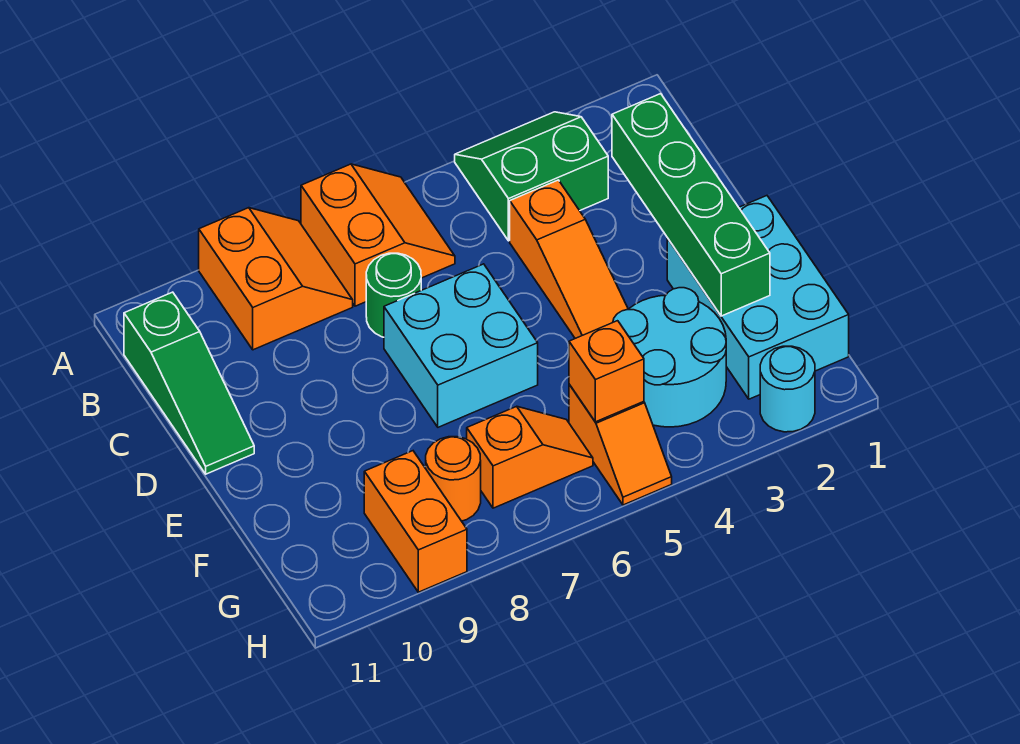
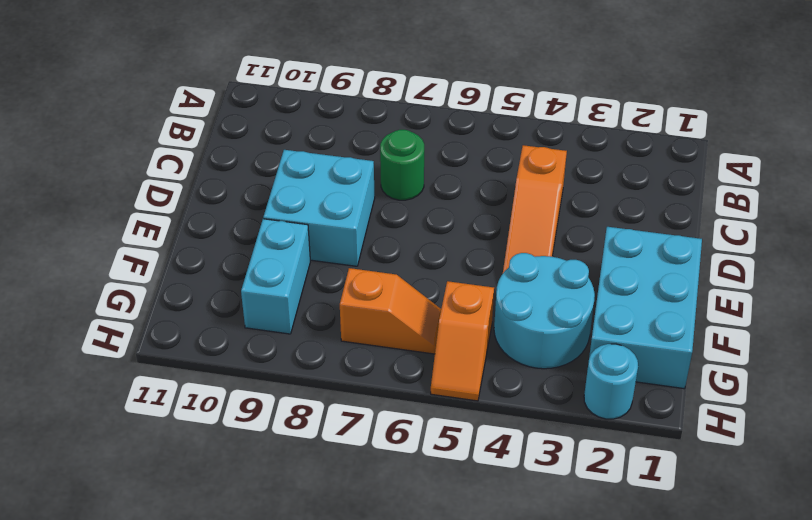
cyan brick D8:E9 level 1 -> cyan brick D6:E7 level 1
cyan brick F9:G9 level 1 -> orange brick G9:H9 level 1
none -> green slope A3:B4 level 1 top B
none -> orange slope A6:B7 level 1 top 7
none -> orange slope A8:B9 level 1 top 9

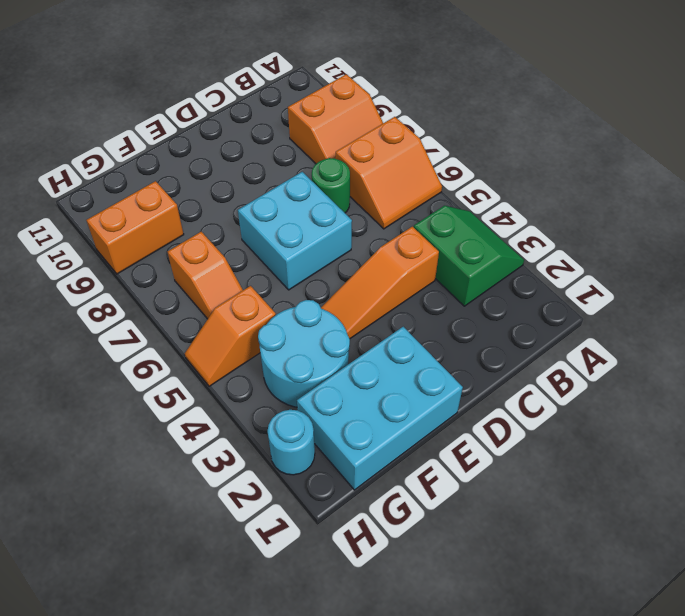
none -> green slope B11:D11 level 1 top B
none -> orange round brick G8 level 1
none -> green brick C2:F2 level 2

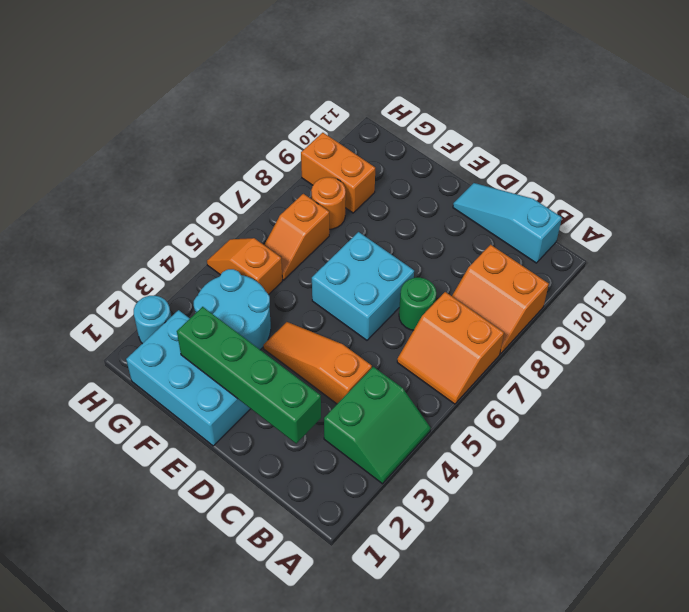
cyan slope B11:D11 level 1 top B -> green slope B11:D11 level 1 top B
none -> orange brick G5 level 2

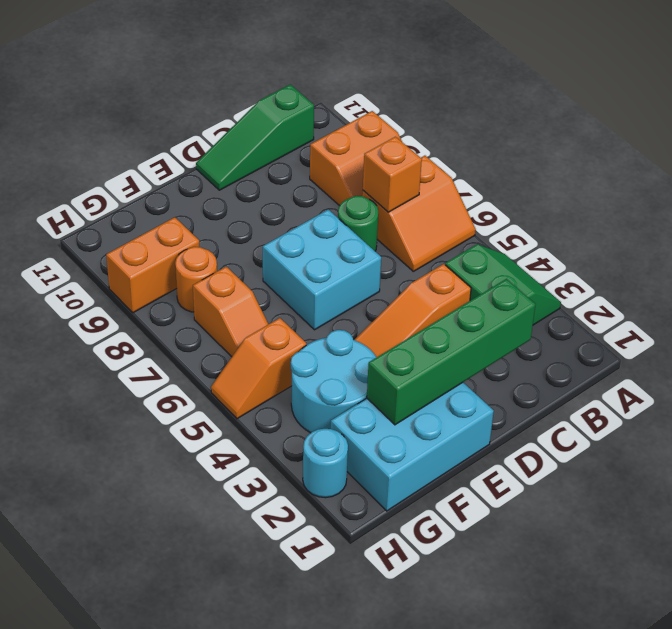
orange brick B7 level 2 -> orange brick G5 level 2

